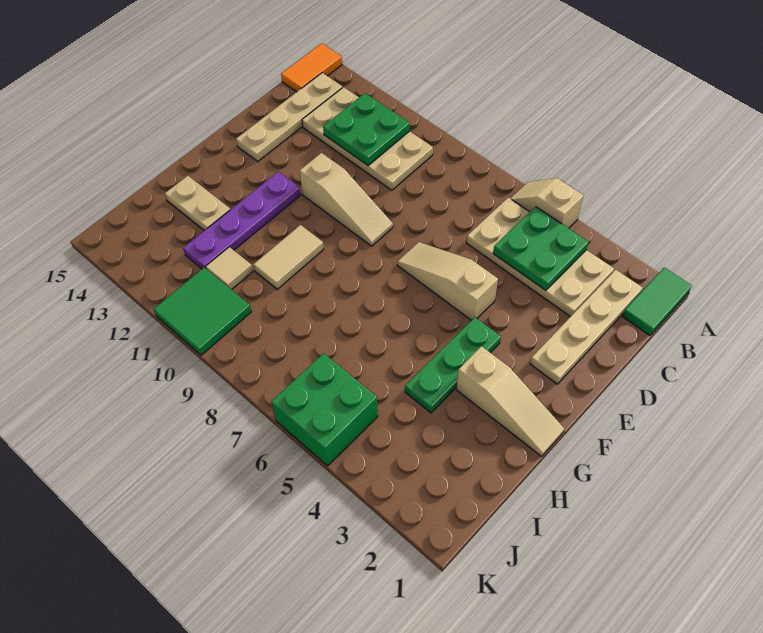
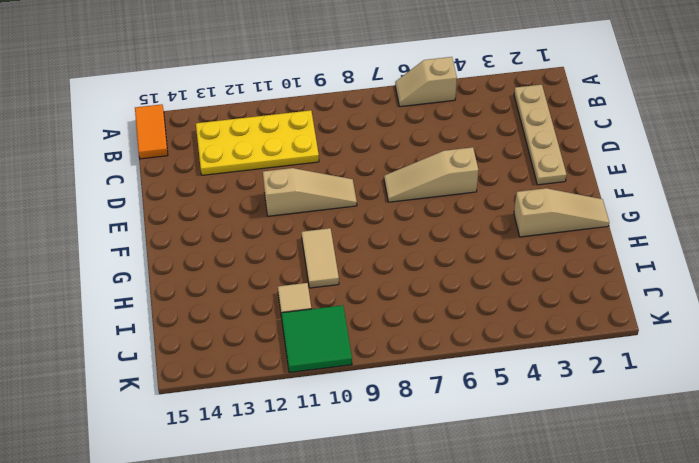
yellow plate B10:C13 level 1 -> tan plate B10:C13 level 1
none -> green tile A1:B1 level 1
none -> tan plate B3:C6 level 1
none -> tan plate B14:E14 level 1

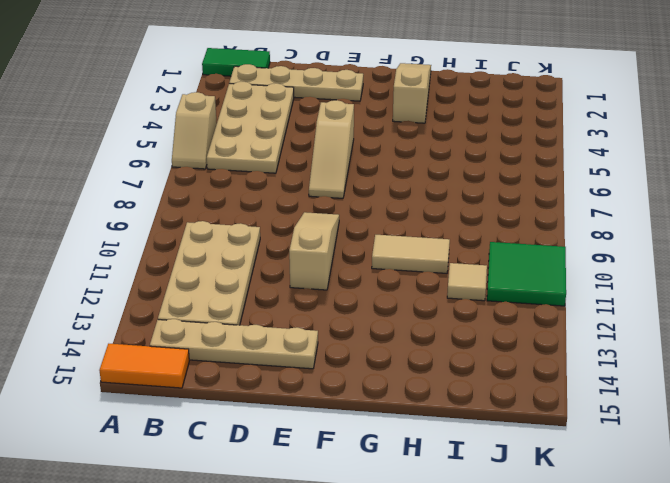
none -> green plate F4:H4 level 1
none -> purple plate F12:I12 level 1
none -> tan plate H13:H14 level 1

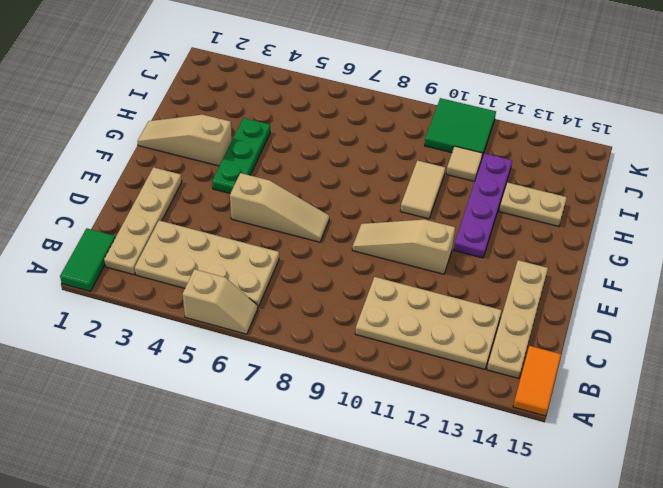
none -> green brick J5:K6 level 1
none -> green plate B4:C5 level 2
none -> green plate B11:C12 level 2

